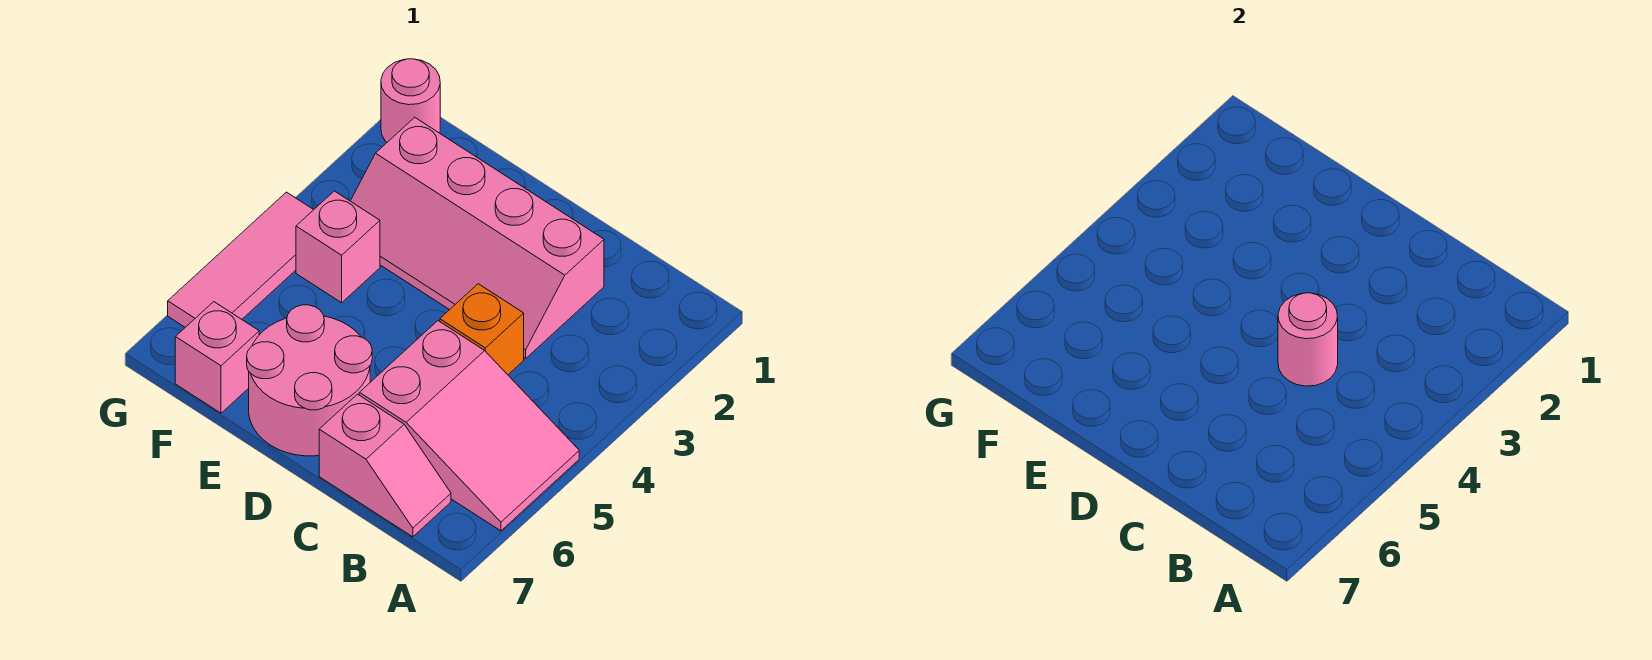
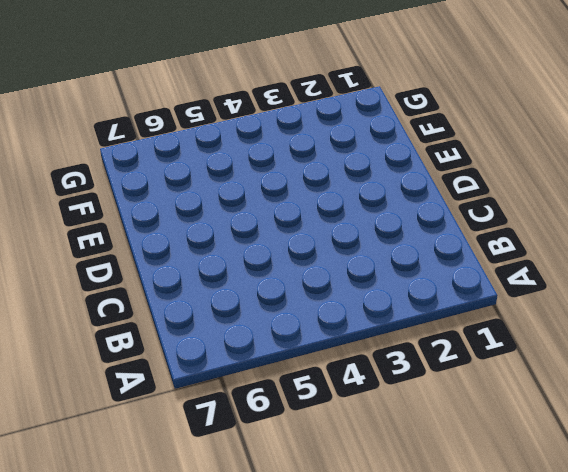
none -> pink slope A5:C6 level 1 top C
none -> pink slope B7:C7 level 1 top C

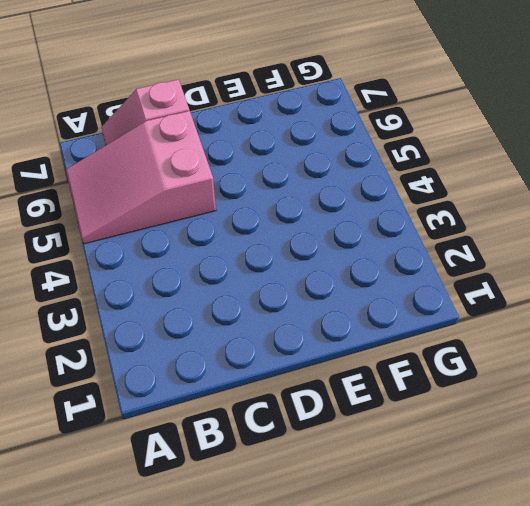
none -> pink slope C2:F3 level 1 top 2
none -> orange brick C4 level 1

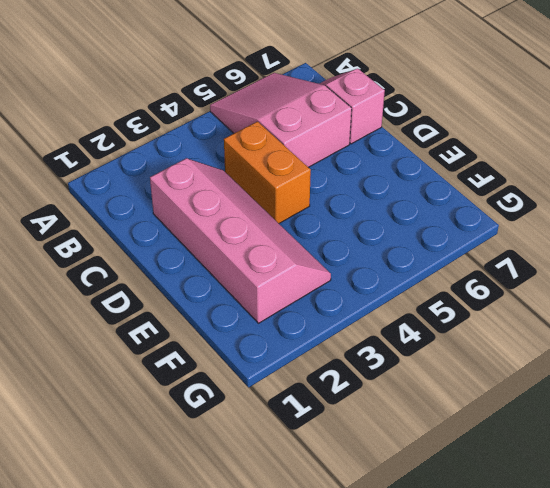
orange brick C4:D4 level 1 -> orange brick C4 level 1
none -> pink round brick D6:E7 level 1
none -> pink brick F4 level 1

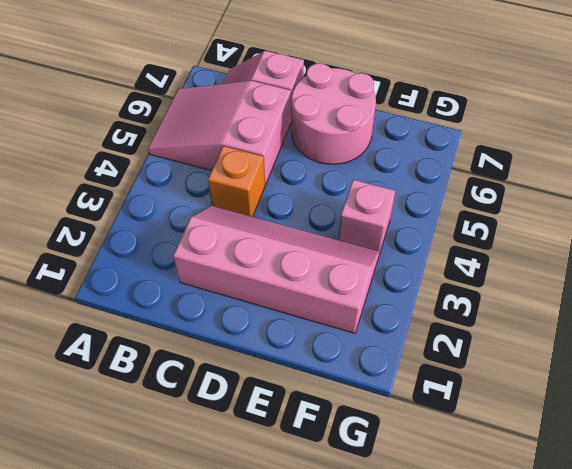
none -> pink brick F7 level 1
none -> pink round brick G1 level 1

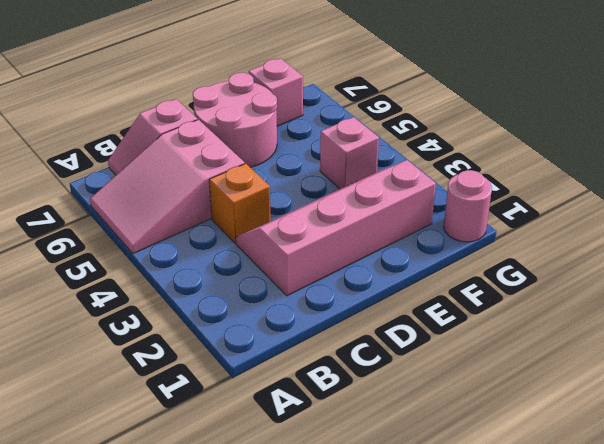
none -> pink tile G4:G6 level 1
none -> pink round brick C4 level 2

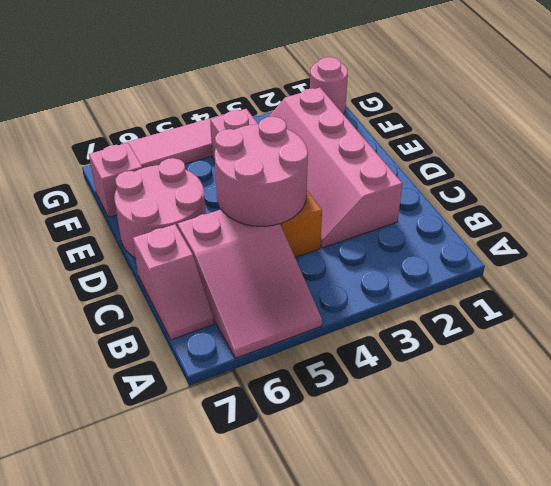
pink round brick C4:D5 level 2 -> pink round brick C4 level 2

